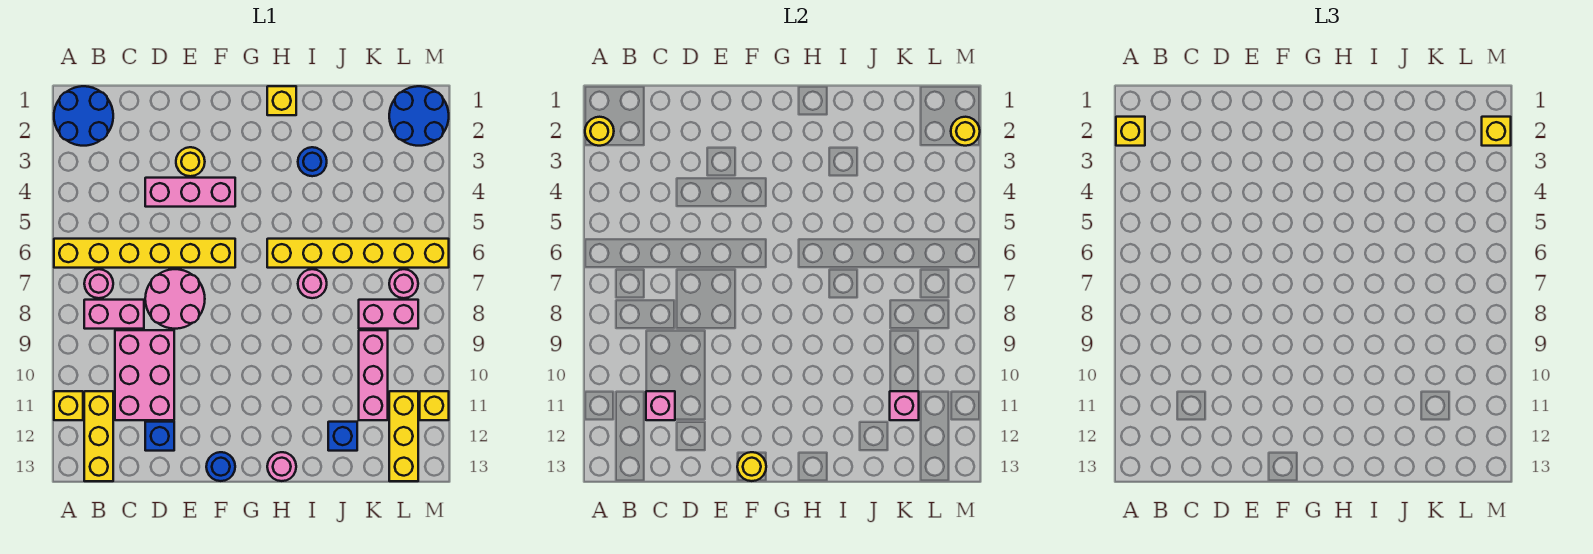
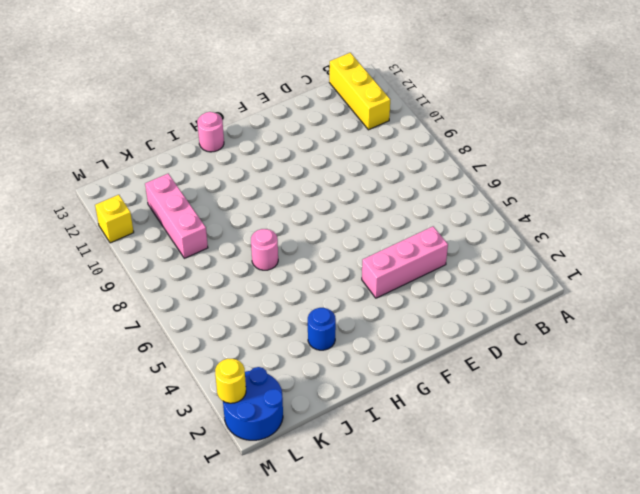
none -> blue round brick A1:B2 level 1
none -> yellow brick A6:F6 level 1
none -> yellow brick A11 level 1
none -> pink round brick B7 level 1

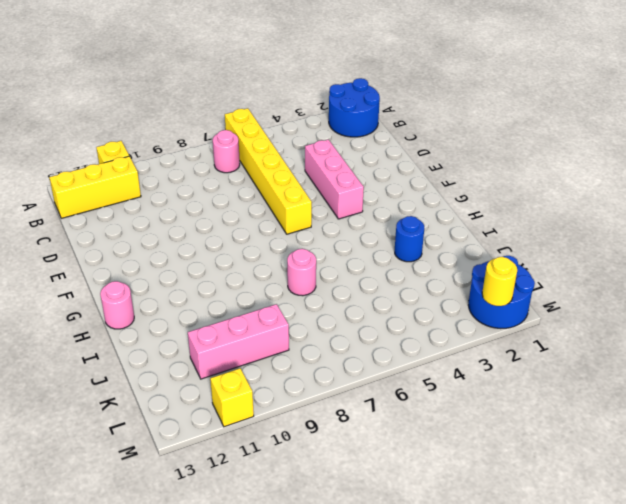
none -> pink brick B8:C8 level 1
none -> pink brick C9:D11 level 1
none -> pink round brick D7:E8 level 1
none -> blue brick D12 level 1

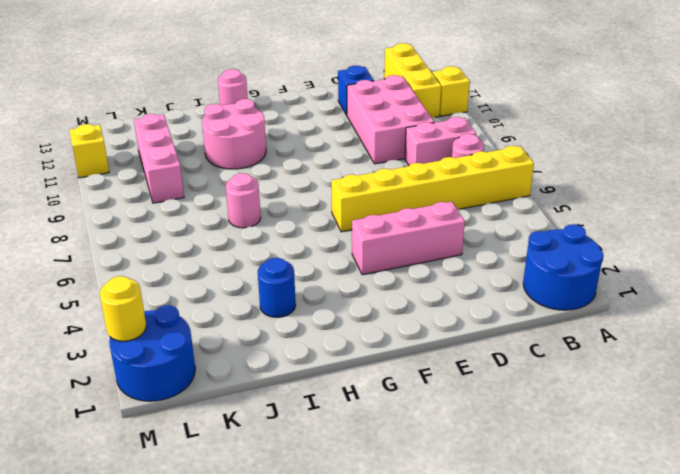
pink round brick H10:I11 level 1 -> pink round brick D7:E8 level 1
none -> yellow round brick E3 level 1
none -> blue round brick F13 level 1
none -> yellow brick H1 level 1
none -> yellow brick H6:M6 level 1

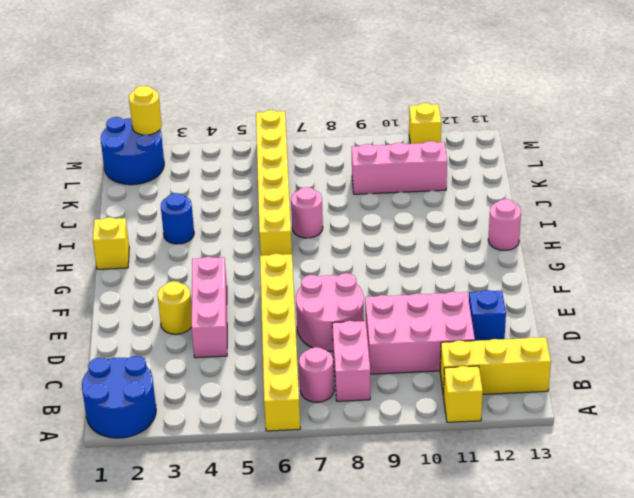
none -> blue round brick F13 level 1
none -> blue brick J12 level 1
none -> pink brick K8:L8 level 1
none -> pink round brick L7 level 1

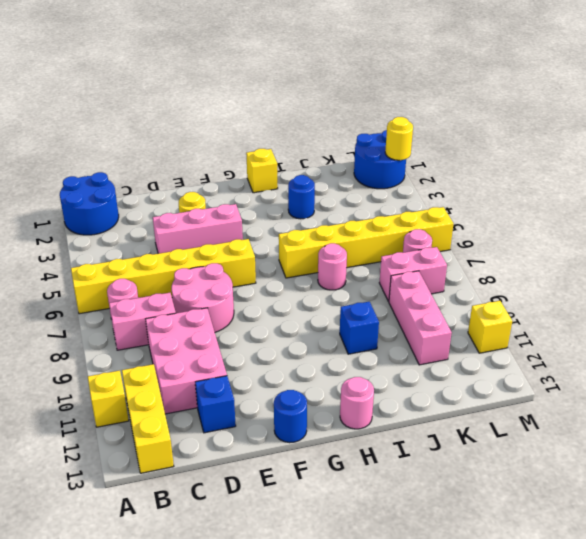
blue brick I10 level 1 -> blue brick J12 level 1
none -> yellow brick L11:L13 level 1
none -> yellow round brick A2 level 2
none -> pink brick C11 level 2
none -> yellow round brick F13 level 2

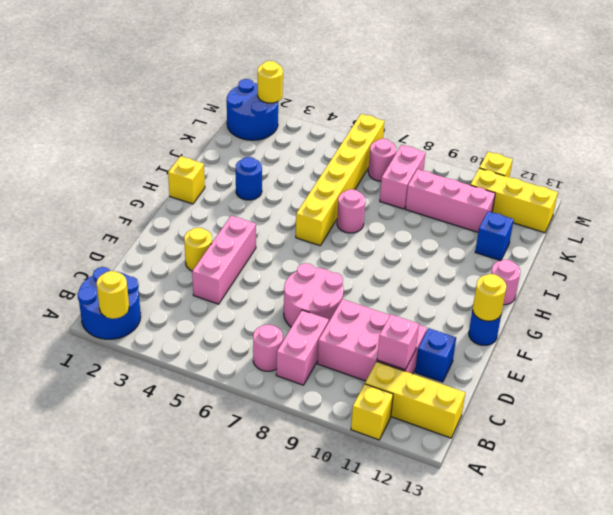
none -> yellow brick A6:F6 level 1
none -> pink brick K11 level 2
none -> yellow brick A2 level 3
none -> yellow brick M2 level 3

